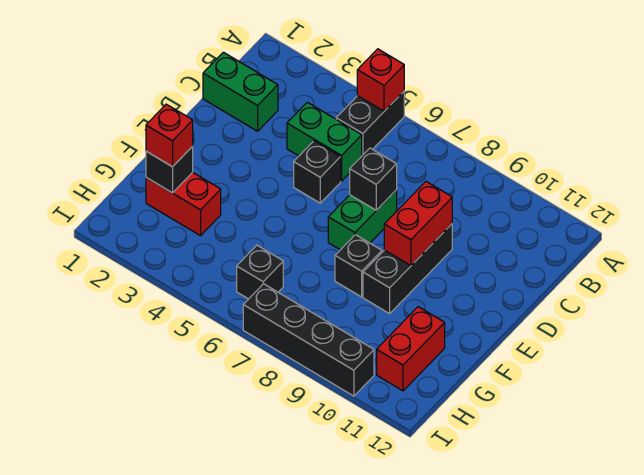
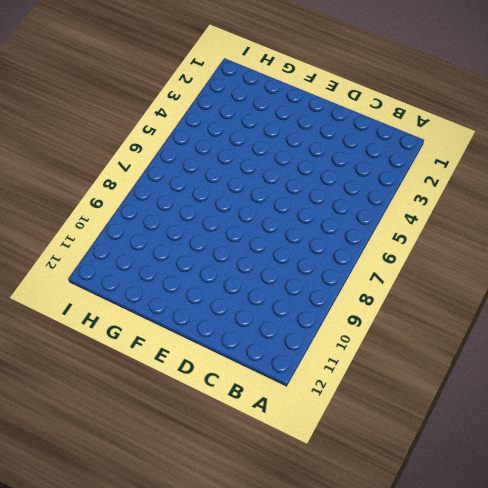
none -> black brick A5:B5 level 1
none -> green brick C1:C2 level 1
none -> green brick C4:C5 level 1

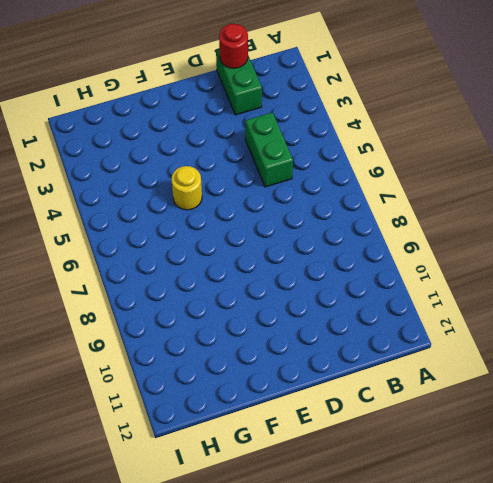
red round brick C1 level 2 -> none
yellow round brick F5 level 1 -> none
none -> black brick A5:B5 level 1
none -> black brick D5 level 1
none -> green brick D7:E7 level 1

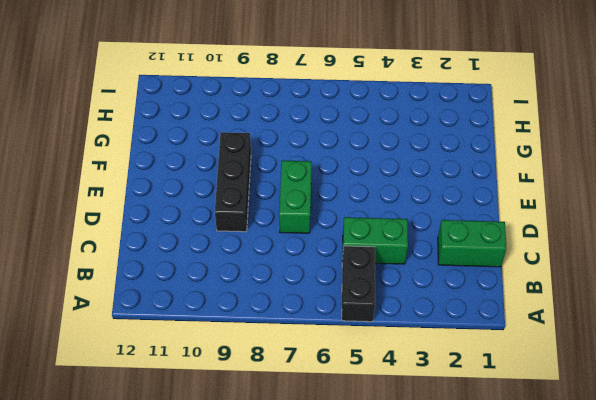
none -> black brick D5 level 1
none -> black brick F8 level 1
none -> red brick G2:G3 level 1

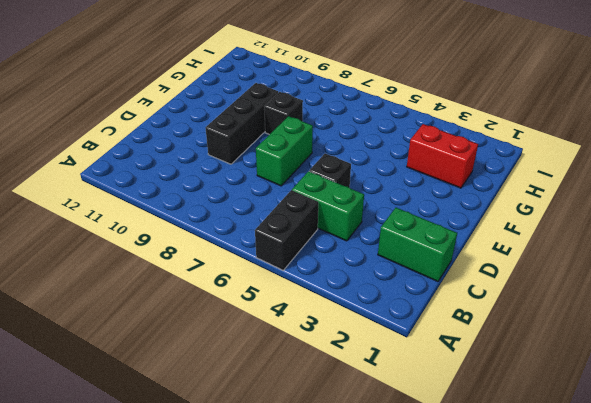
none -> red brick G11:H11 level 1
none -> black brick H6 level 1
none -> black brick I7:I10 level 1

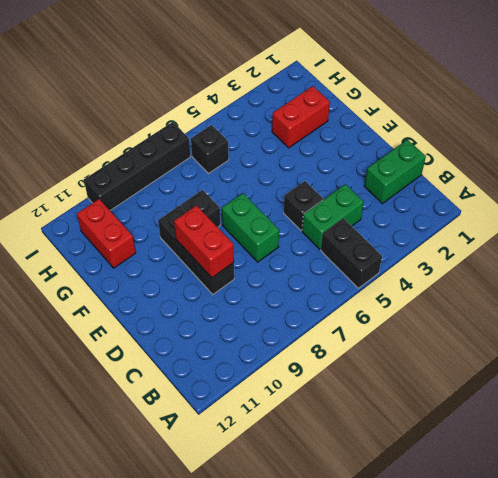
none -> red brick A5 level 2
none -> black brick D7 level 2
none -> black brick G2 level 2

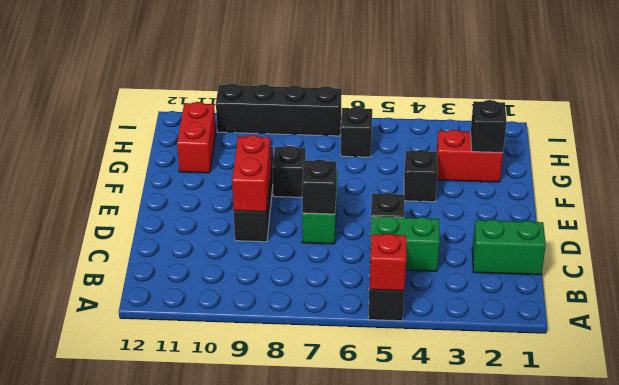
black brick F4 level 1 -> none
none -> red brick G2 level 3

